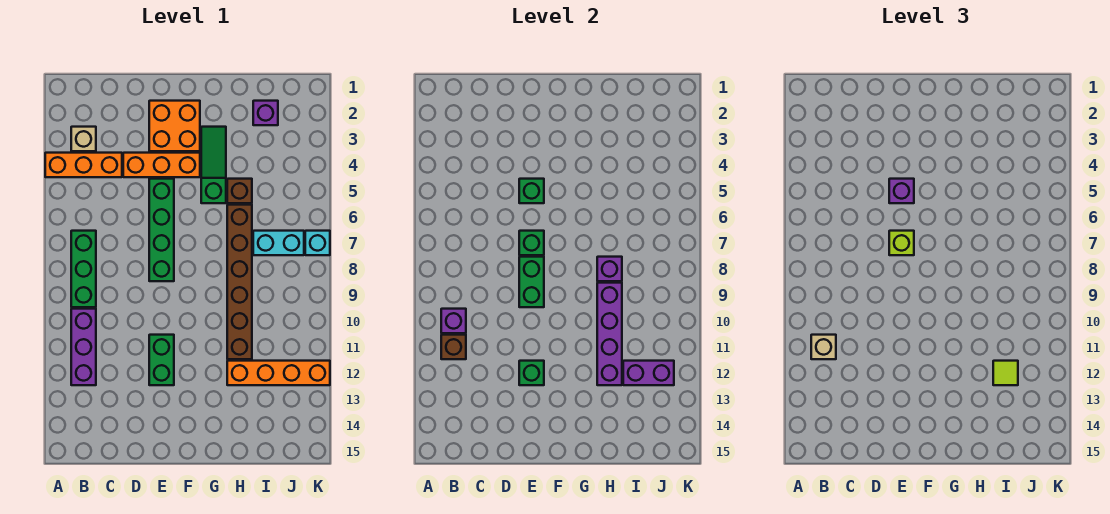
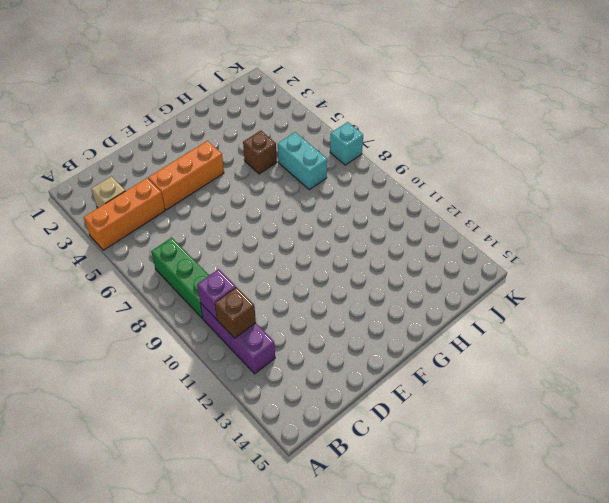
cyan brick I6:I7 level 1 -> cyan brick I7:J7 level 1
none -> orange brick E2:F3 level 1
none -> green brick E5:E8 level 1
none -> green brick E11:E12 level 1

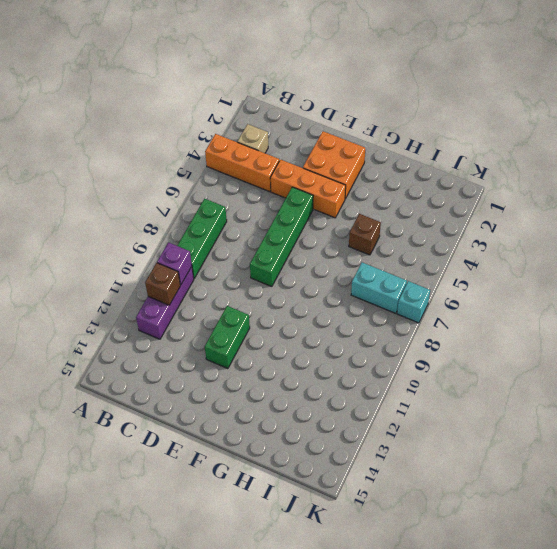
none -> green slope G3:G5 level 1 top 5
none -> brown brick H6:H11 level 1
none -> orange brick H12:K12 level 1

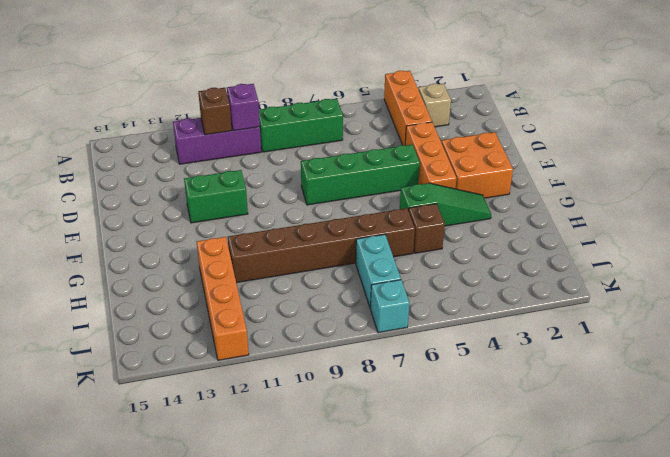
none -> purple brick I2 level 1
none -> green brick E5 level 2
none -> green brick E7 level 2

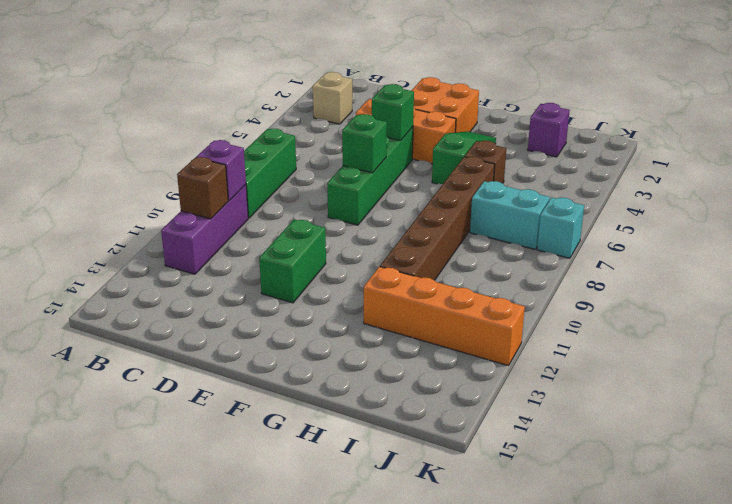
none -> orange brick A4:C4 level 1
none -> green brick E8:E9 level 2
none -> green brick E12 level 2

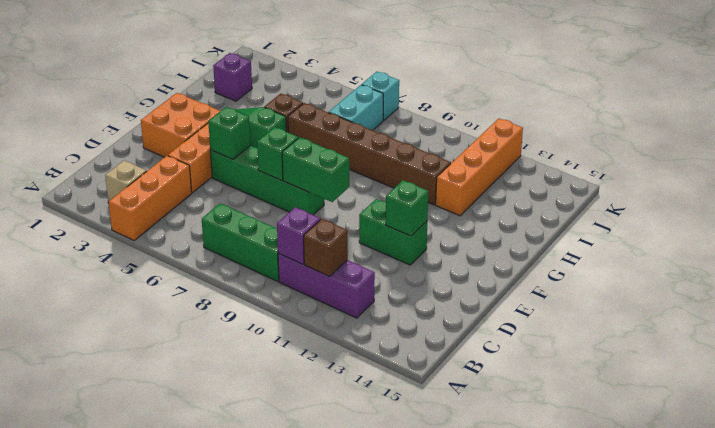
none -> purple brick H8 level 2
none -> purple brick H9:H12 level 2
none -> purple brick I12:J12 level 2

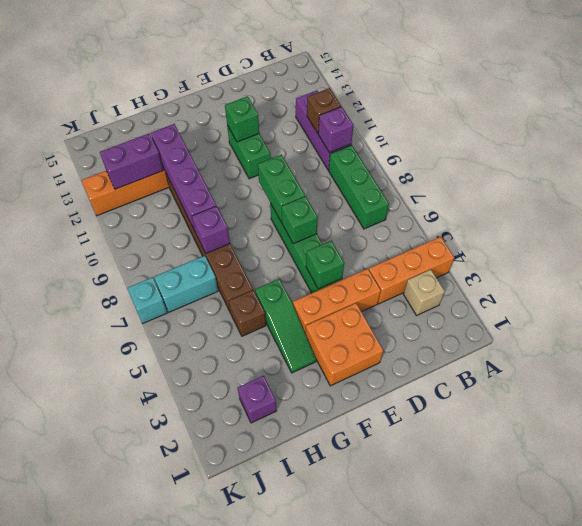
none -> tan brick B11 level 3
none -> purple brick E5 level 3
none -> lime brick E7 level 3

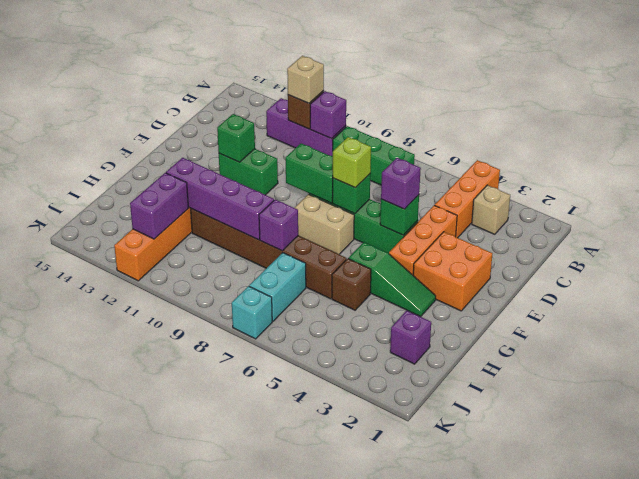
tan brick F7:F8 level 1 -> none
none -> lime tile I12 level 3

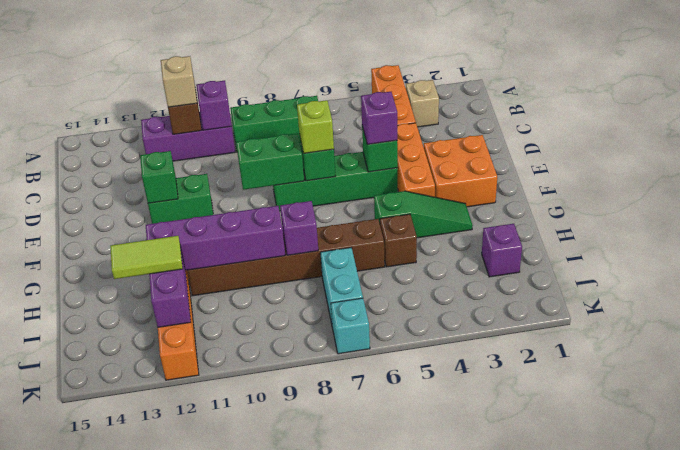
lime tile I12:I13 level 3 -> lime tile I12 level 3

